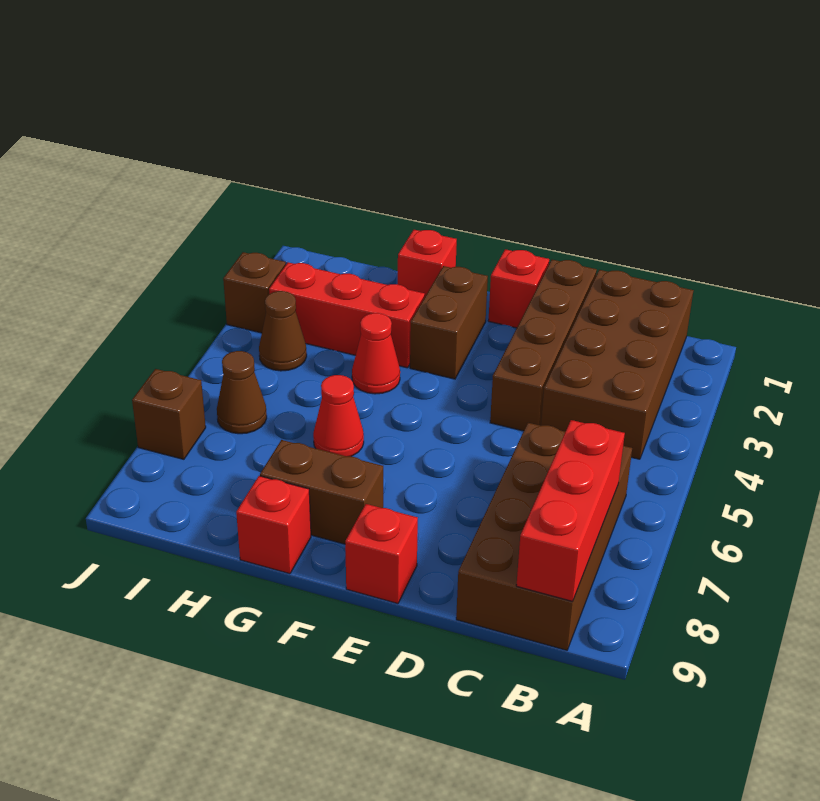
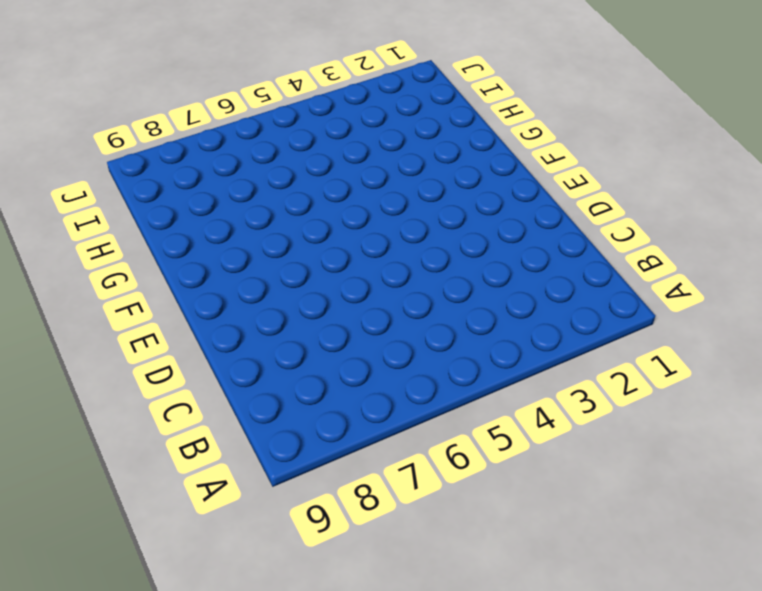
none -> brown brick B1:C4 level 1
none -> brown brick B6:C9 level 1
none -> brown brick D1:D4 level 1

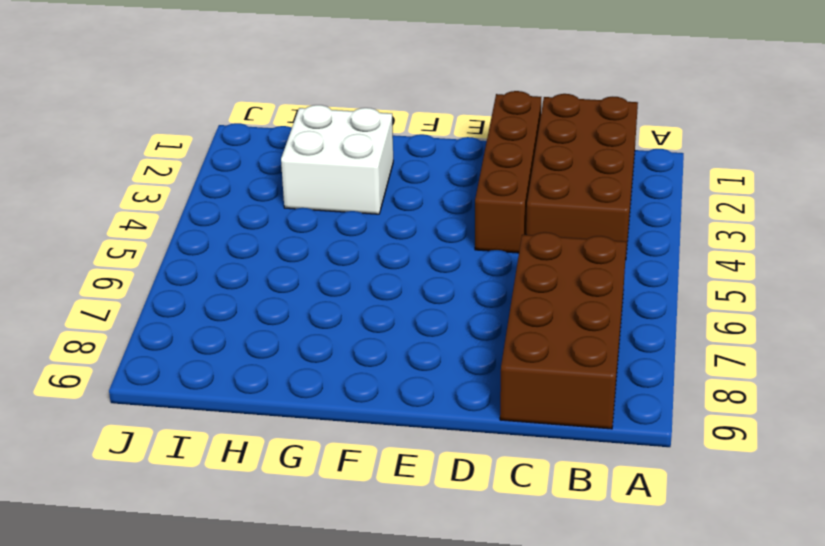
white brick G2:H3 level 1 -> red brick G3:I3 level 1
none -> red brick E1 level 1
none -> red brick E9 level 1
none -> brown brick F2:F3 level 1

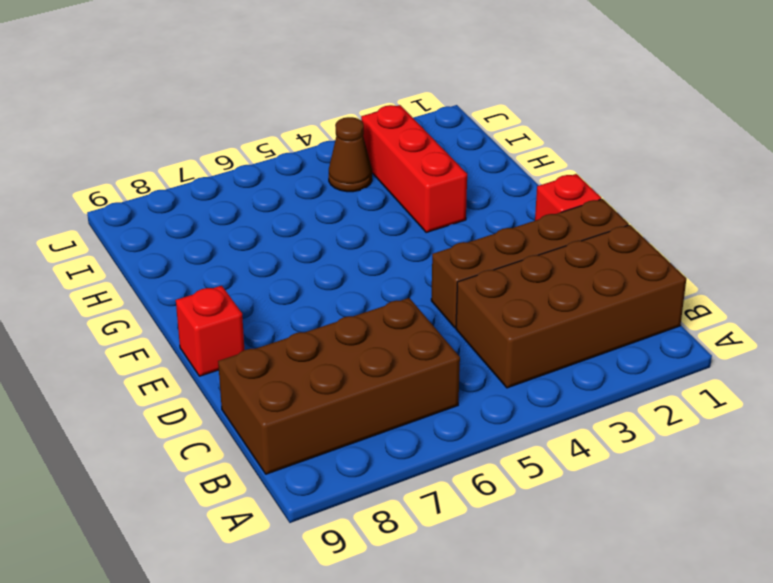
none -> brown brick F2:F3 level 1
none -> brown brick F8:G8 level 1
none -> red brick G1 level 1

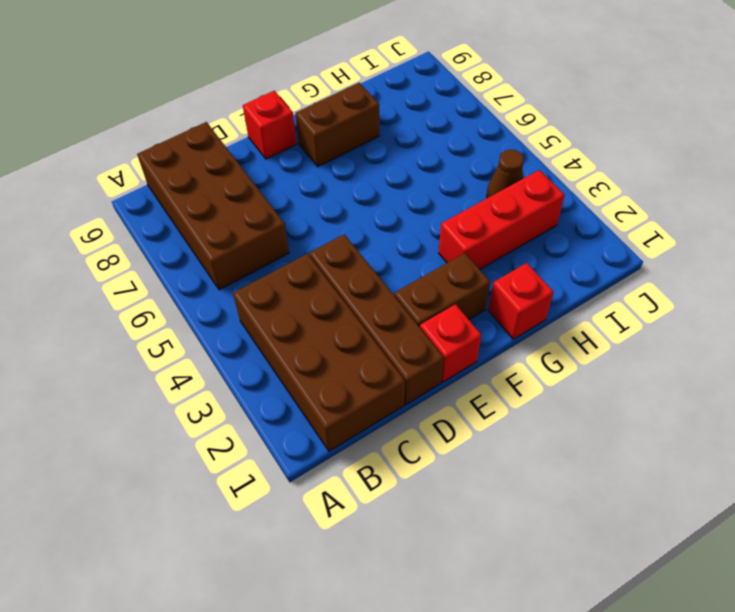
brown brick E2:F2 level 1 -> brown brick F2:F3 level 1
none -> red cone G4 level 1
none -> red cone G6 level 1
none -> red brick G9 level 1

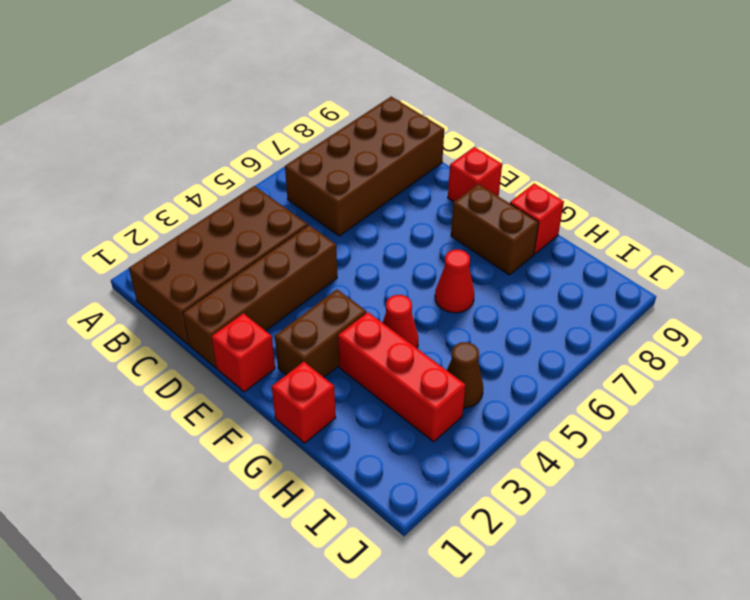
none -> brown cone I6 level 1
none -> brown brick J3 level 1
none -> brown brick J7 level 1

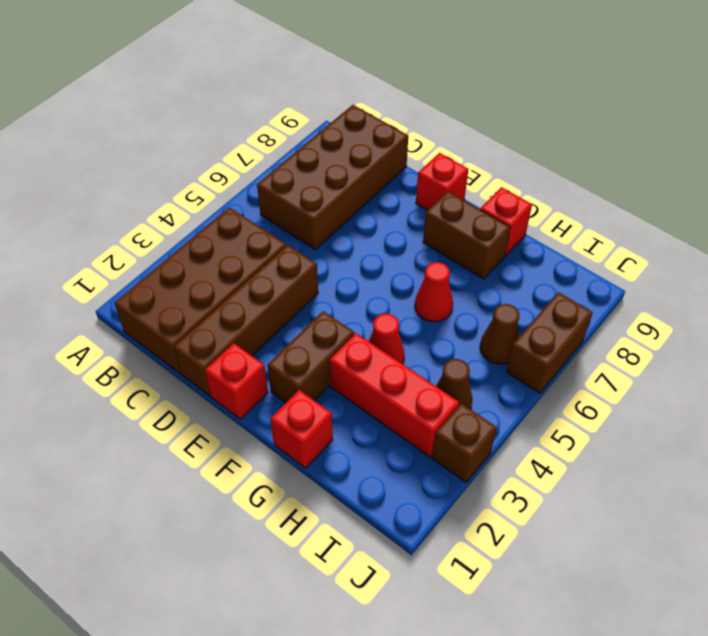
brown brick J6:J7 level 1 -> brown brick J7 level 1
none -> red brick B7:B9 level 2

